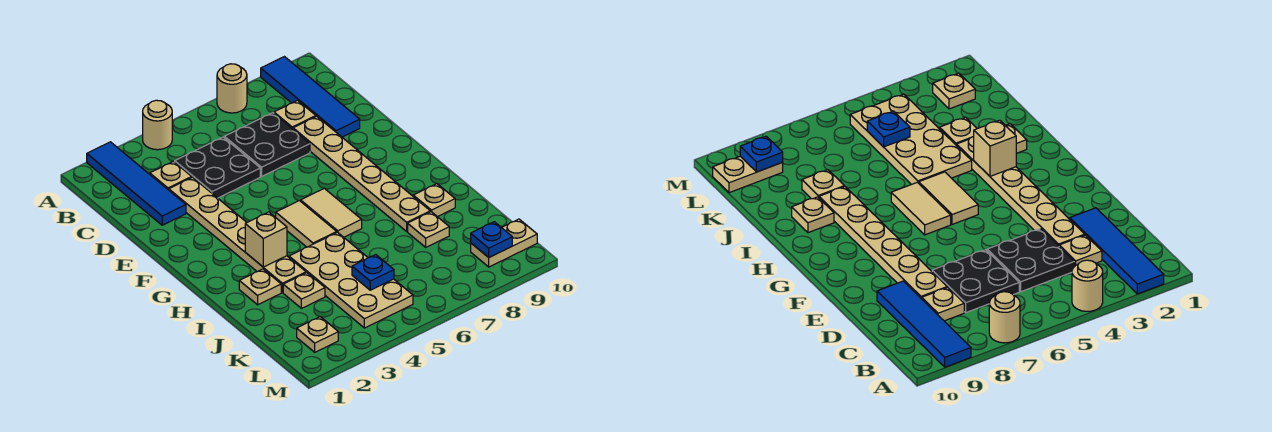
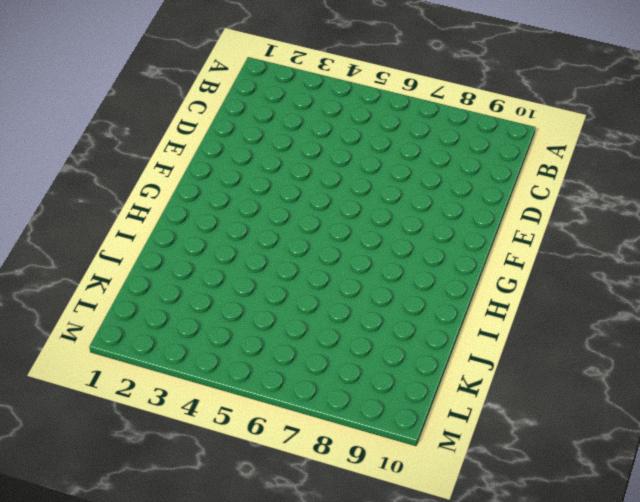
none -> blue tile A2:D2 level 1
none -> tan round brick A4 level 1
none -> tan round brick A7 level 1

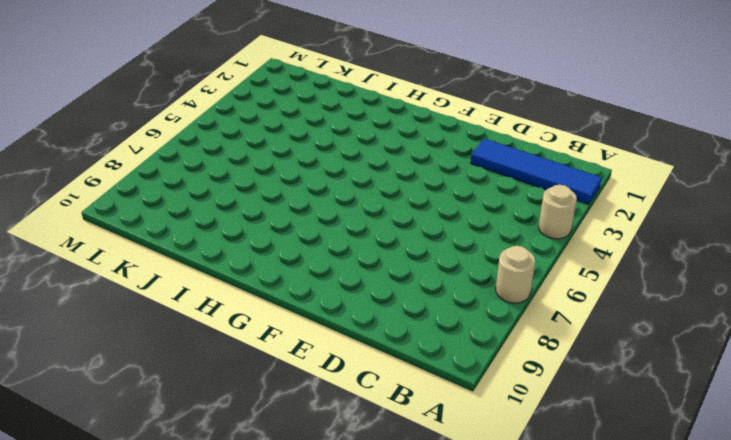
none -> blue tile A9:D9 level 1
none -> tan plate C3 level 1
none -> black plate C4:D5 level 1

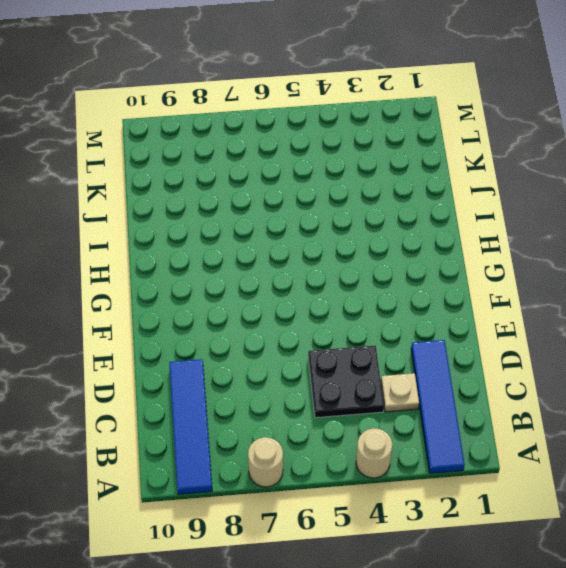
none -> black plate C6:D7 level 1
none -> tan plate C8 level 1
none -> tan plate D3:I3 level 1

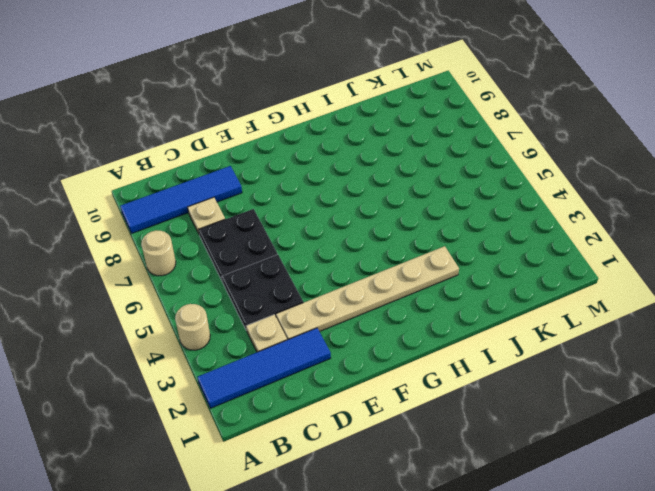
none -> tan plate D8:I8 level 1
none -> tan tile G5:H5 level 1
none -> tan tile G6:H6 level 1

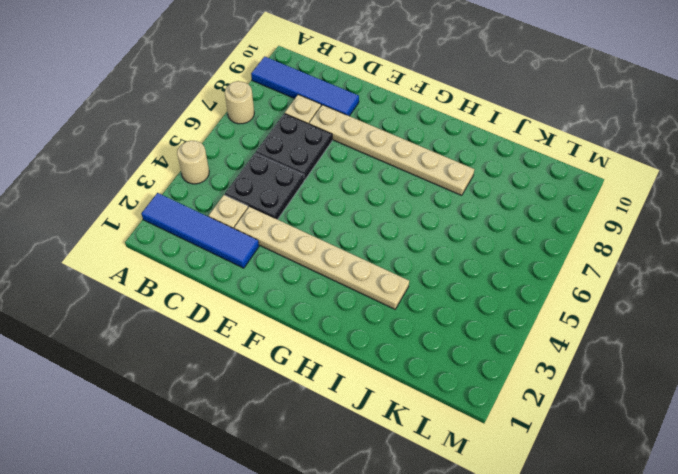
none -> tan tile G5:H5 level 1
none -> tan tile G6:H6 level 1
none -> tan plate I2 level 1

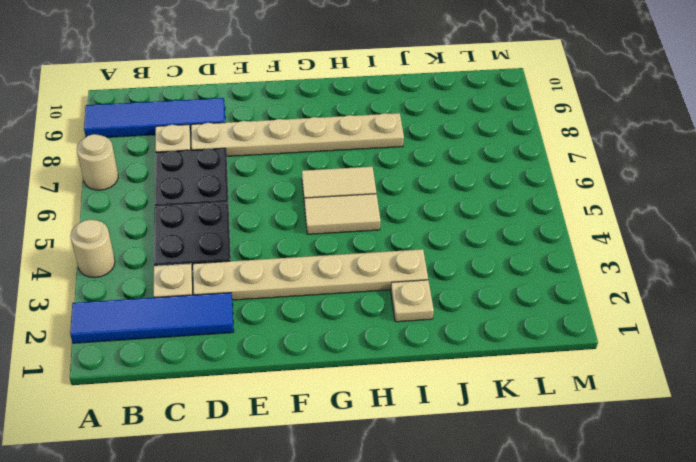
none -> tan plate I4:L5 level 1
none -> tan plate I9 level 1
none -> tan plate J3 level 1

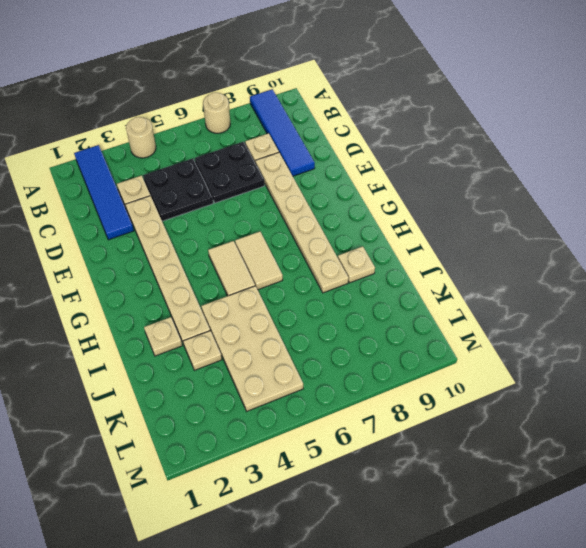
none -> tan plate J8 level 1
none -> tan plate L2 level 1
none -> tan plate L9:L10 level 1

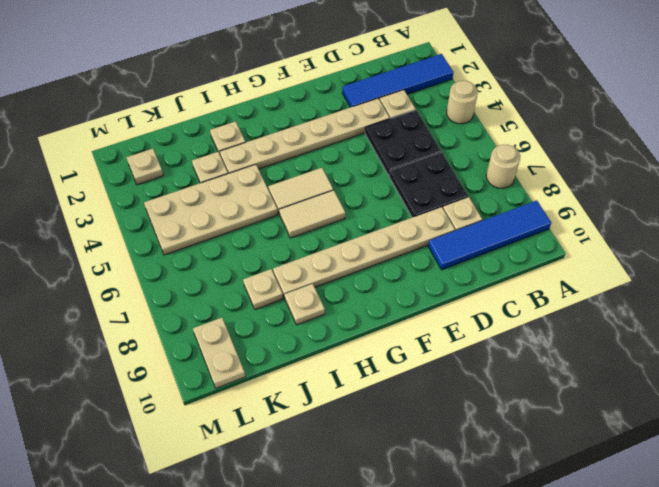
none -> tan brick H3 level 2
none -> blue plate K5 level 2
none -> blue plate L9 level 2

